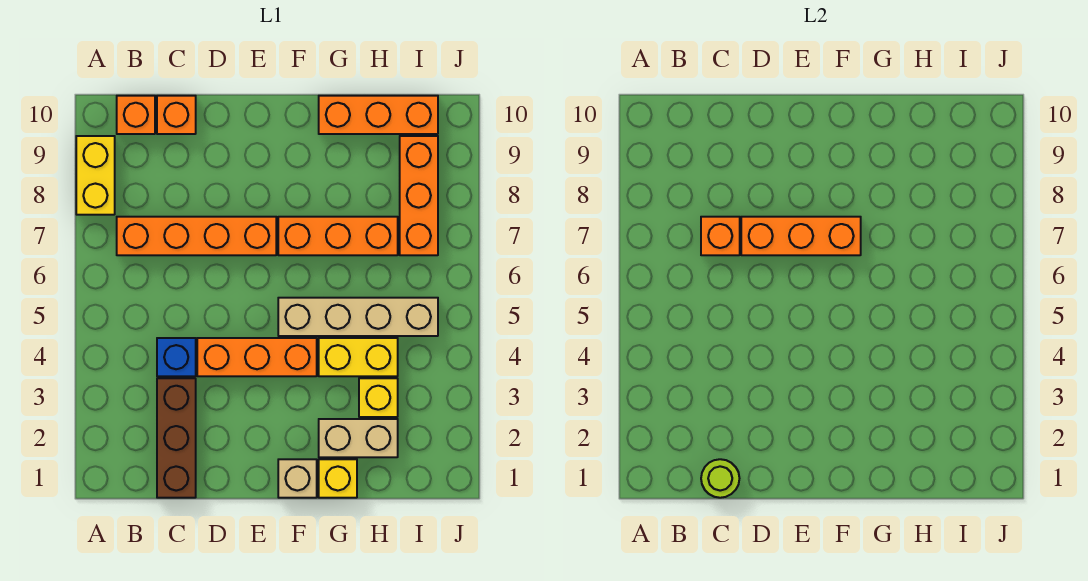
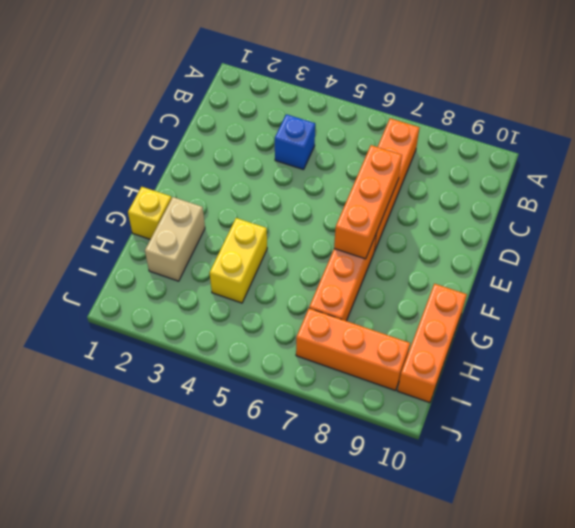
none -> yellow brick A8:A9 level 1
none -> orange brick B10 level 1
none -> brown brick C1:C3 level 1

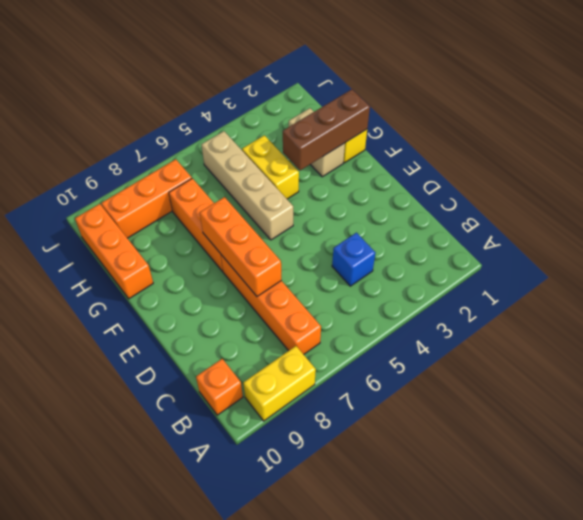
brown brick G1:G3 level 2 -> brown brick C1:C3 level 1
none -> orange brick C10 level 1
none -> orange brick D4:F4 level 1
none -> tan brick F1 level 1

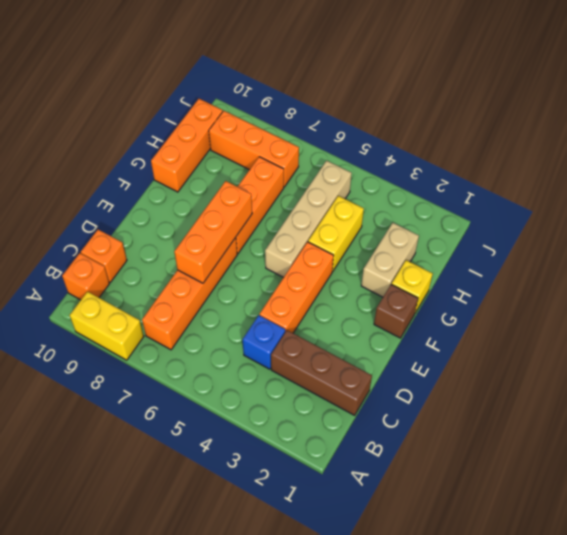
brown brick F1 level 1 -> tan brick F1 level 1
none -> yellow brick H3 level 1
none -> lime round brick C1 level 2
none -> orange brick C7 level 2

